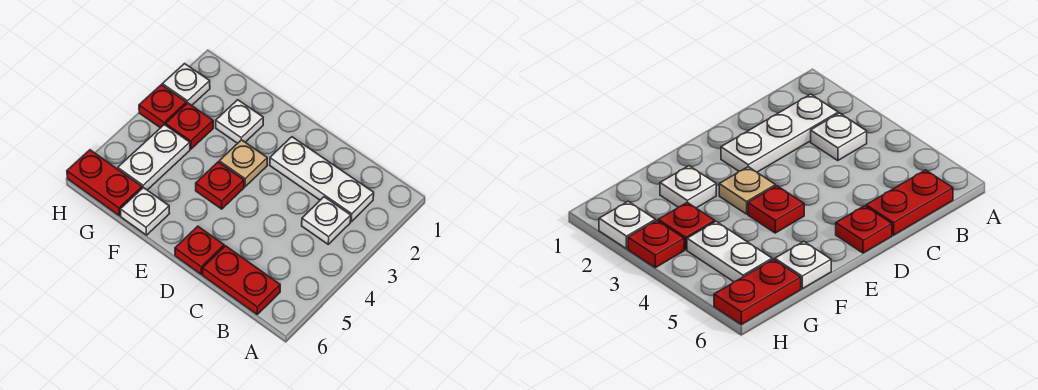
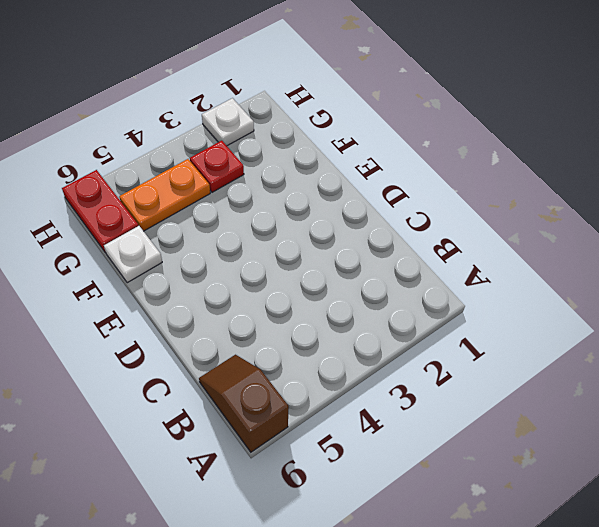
brown slope A6:B6 level 1 top A -> red plate B6:C6 level 1
orange plate G4:G5 level 1 -> white plate G4:G5 level 1
none -> white plate B2:D2 level 1
none -> white plate B3 level 1
none -> red plate D6 level 1

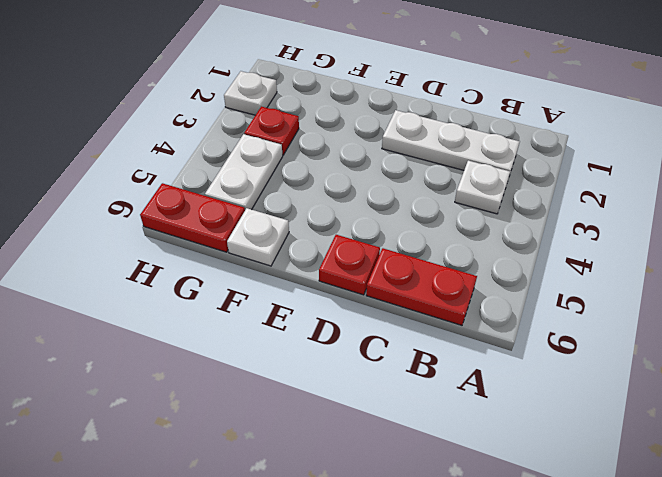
none -> tan plate E3 level 1
none -> red plate E4 level 1
none -> white plate F2 level 1

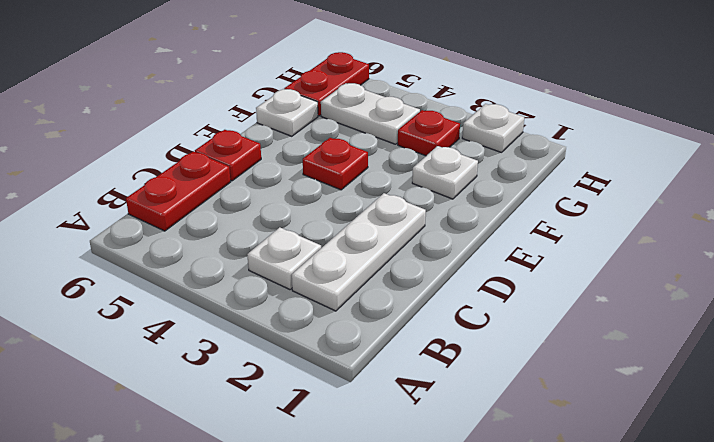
none -> tan plate E3 level 1
none -> red plate H3 level 1

